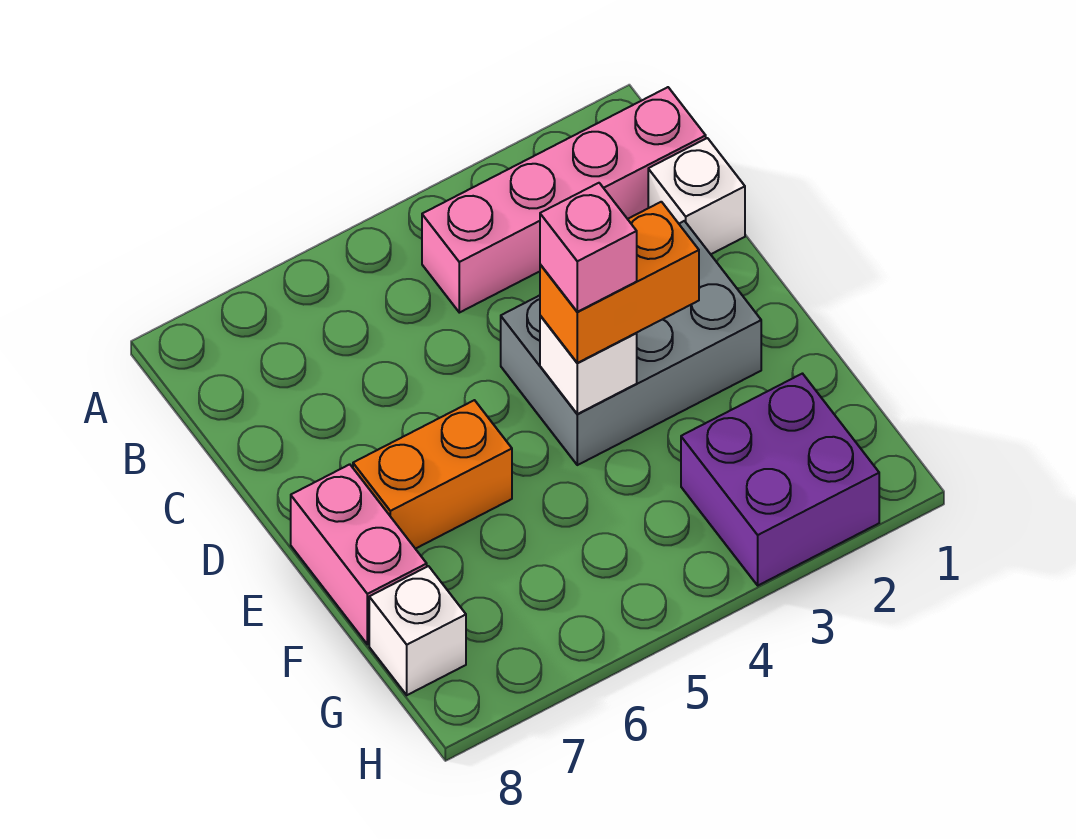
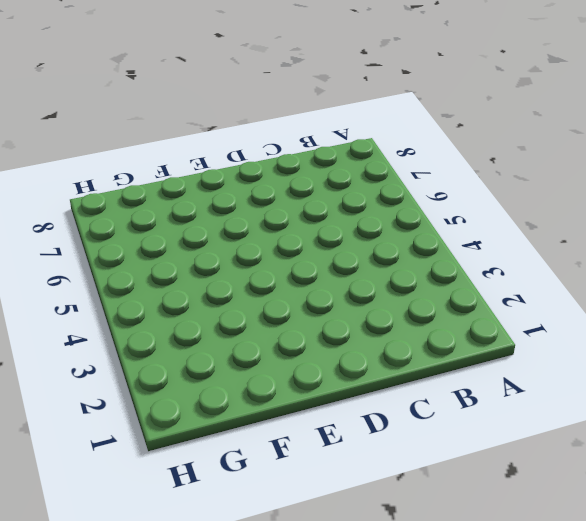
none -> pink brick B1:B4 level 1
none -> white brick C1 level 1

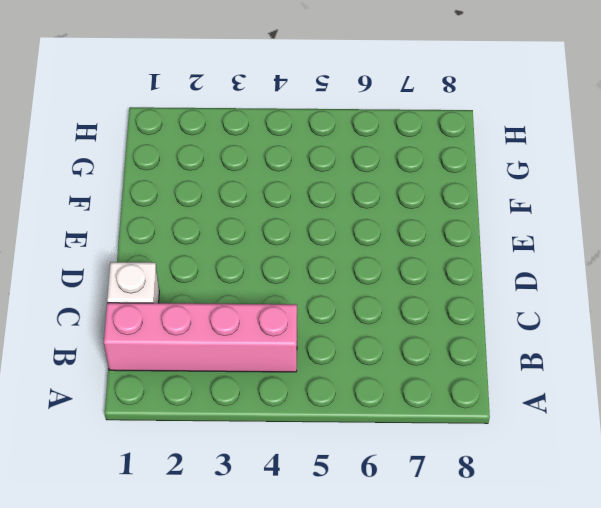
none -> grey brick D2:E4 level 1
none -> orange brick E6:E7 level 1

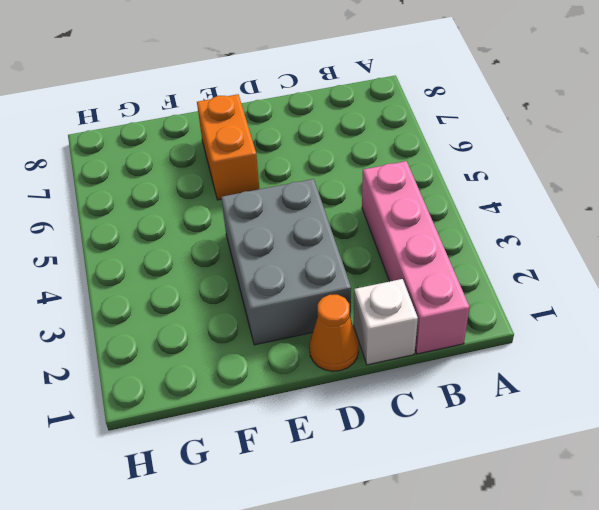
orange cone D1 level 1 -> none
none -> pink brick E8:F8 level 1
none -> purple brick G2:H3 level 1

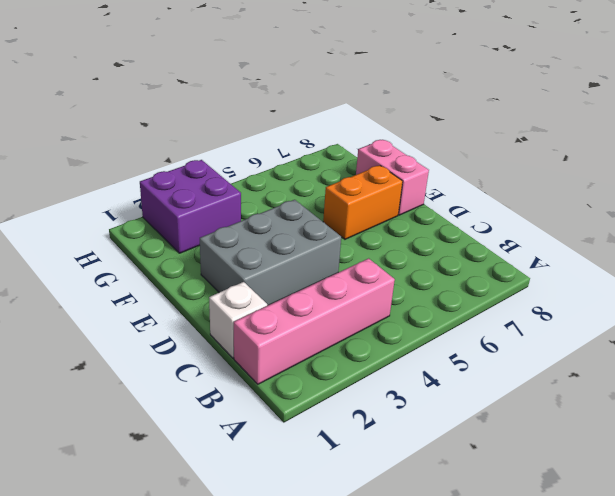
none -> white brick G8 level 1
none -> white brick E4 level 2

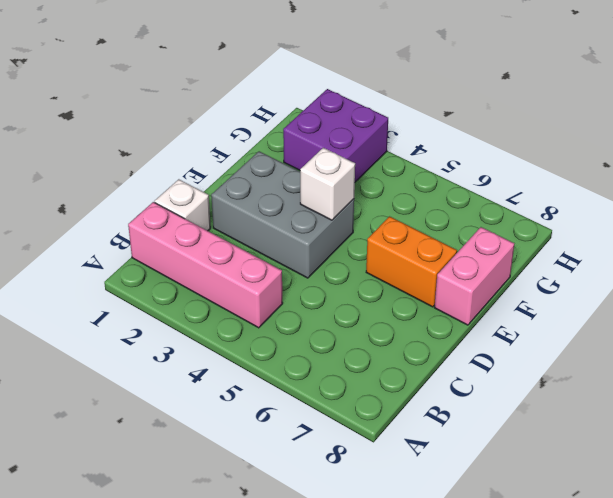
none -> white brick G8 level 1
none -> orange brick E3:E4 level 3

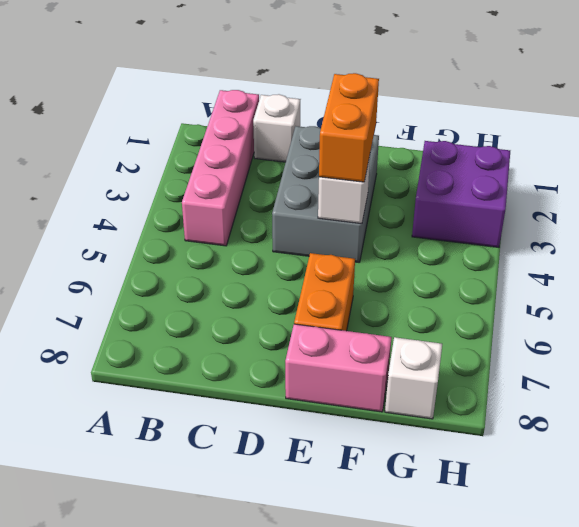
none -> pink brick E4 level 4

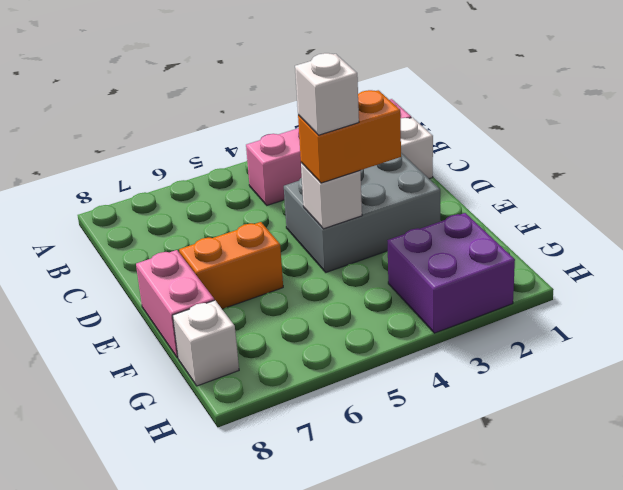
white brick E4 level 4 -> pink brick E4 level 4

